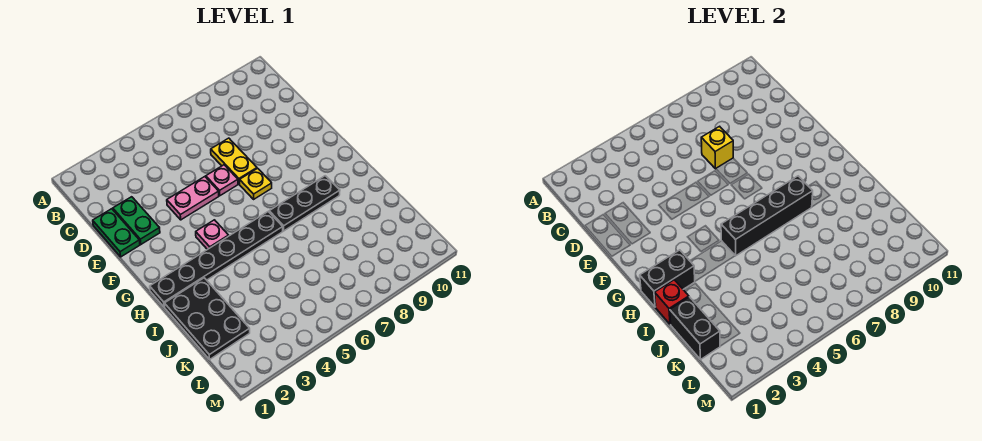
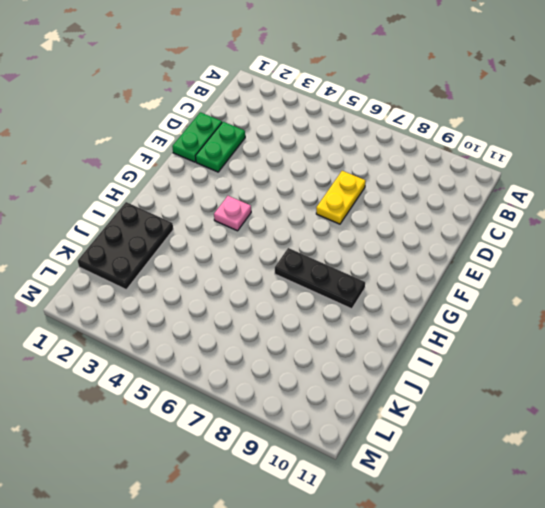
none -> pink plate E4:E5 level 1
none -> pink plate E6 level 1
none -> yellow plate F7 level 1

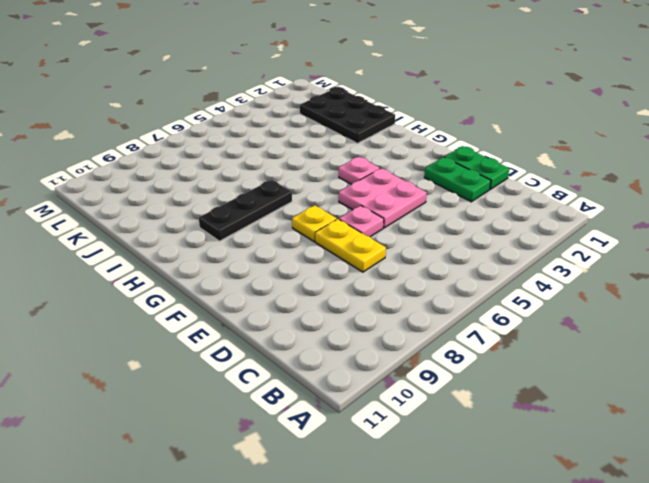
pink plate E4:F5 level 1 -> pink plate E4:E5 level 1
none -> black plate H1:H6 level 1
none -> yellow brick D7 level 2
none -> black brick H1:H2 level 2

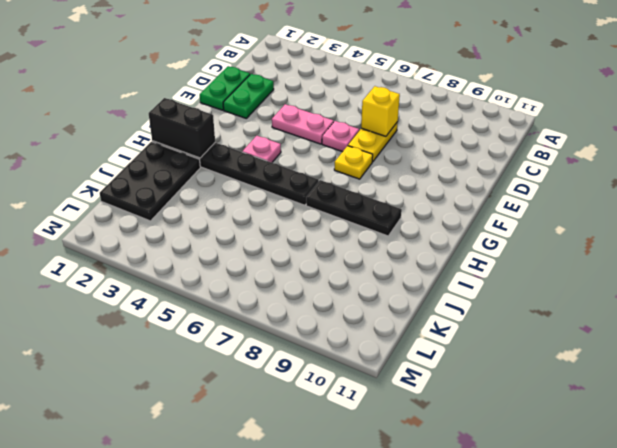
none -> black brick H5:H8 level 2
none -> red brick I1 level 2
none -> black brick J1:K1 level 2

